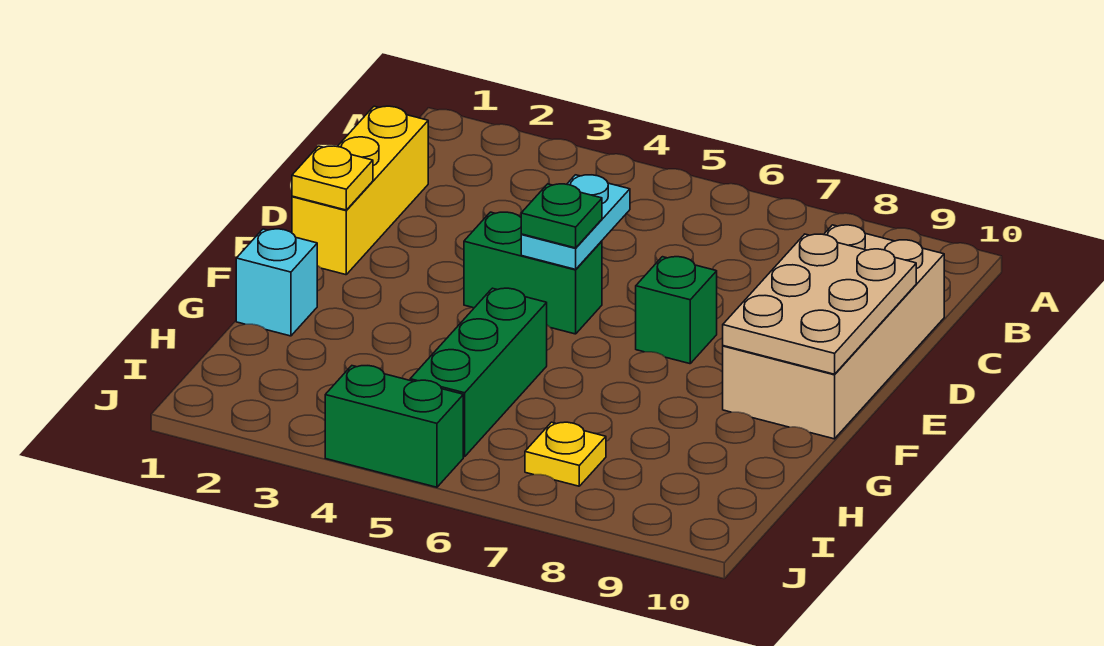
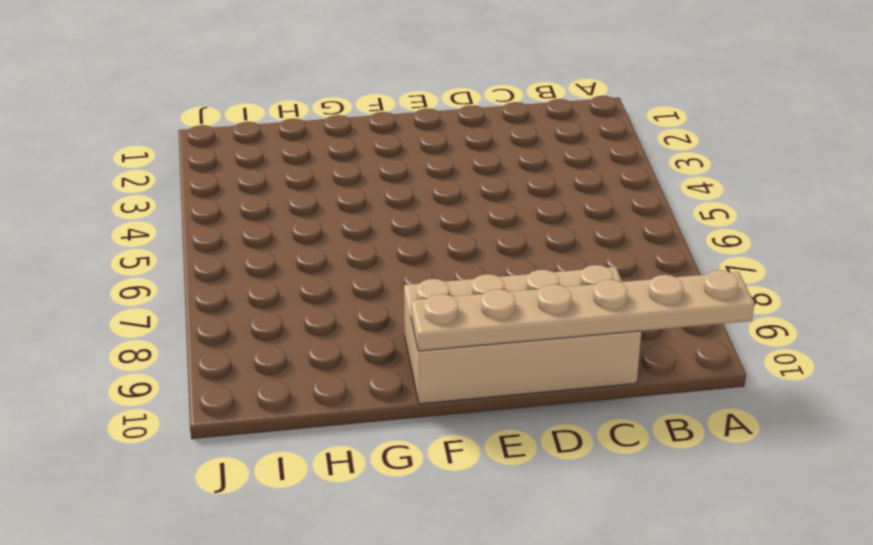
tan plate A10:F10 level 2 -> tan plate D9:F10 level 2
none -> yellow brick C1:E1 level 1
none -> green brick E4:E5 level 1
none -> green brick E7 level 1

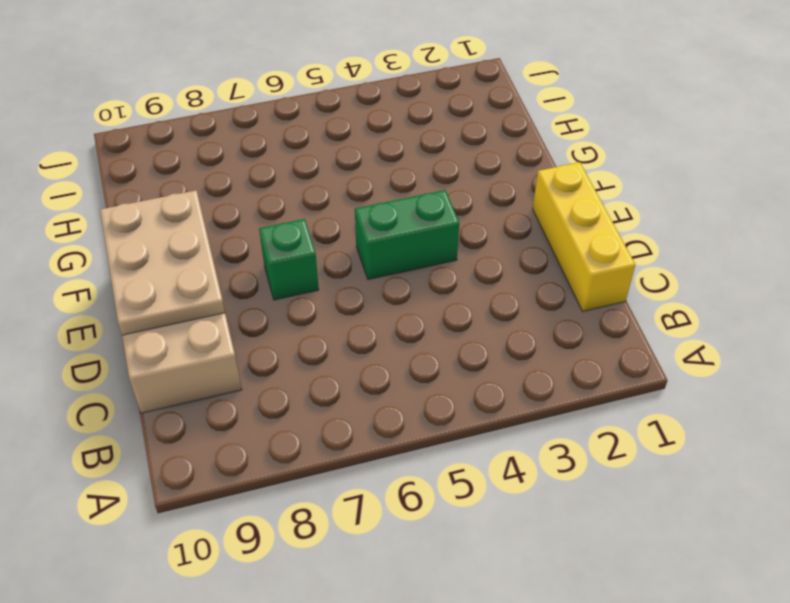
none -> cyan brick G1 level 1
none -> green brick G5:I5 level 1
none -> yellow plate I7 level 1

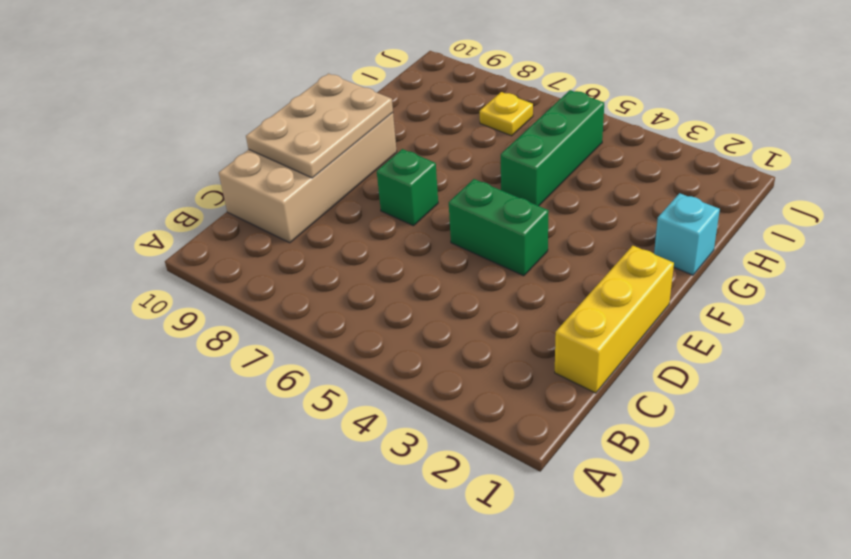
none -> green brick J4:J5 level 1
none -> cyan plate D5:E5 level 2
none -> yellow plate E1 level 2

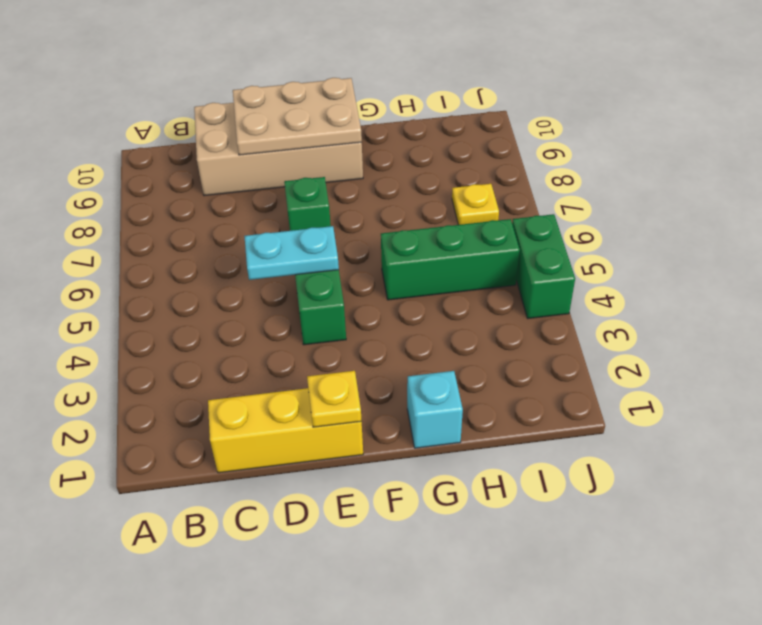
none -> green plate E5 level 3

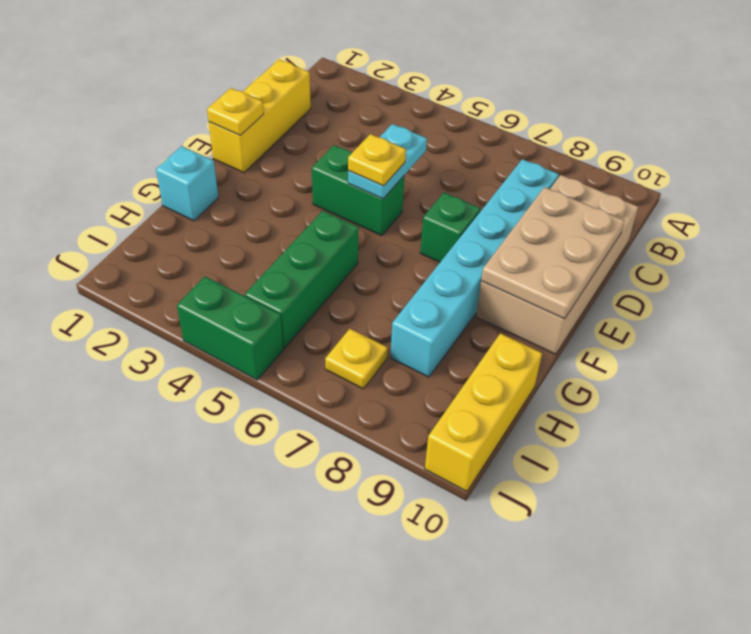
cyan brick C8:H8 level 1 -> none
yellow plate E5 level 3 -> green plate E5 level 3
yellow brick H10:J10 level 1 -> none

